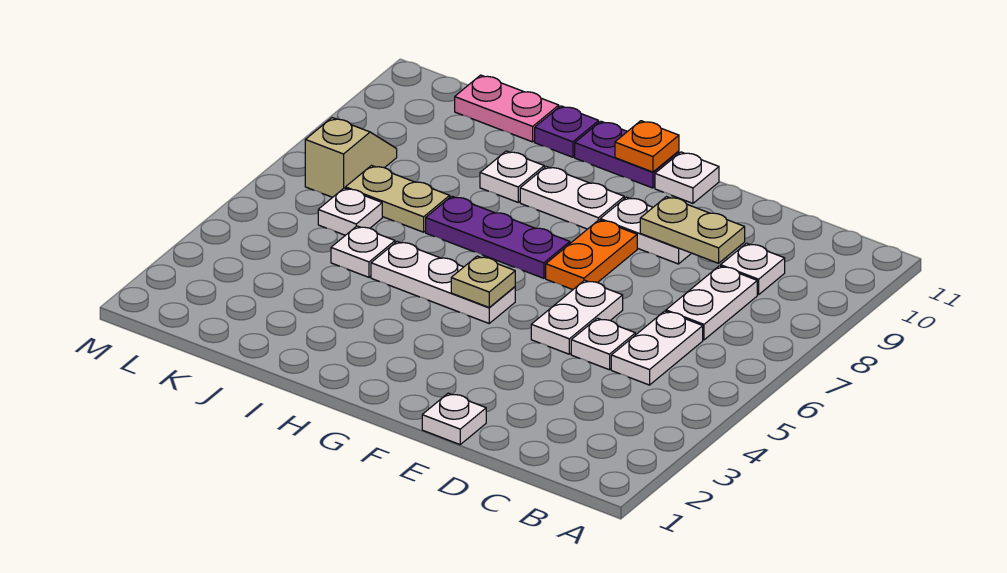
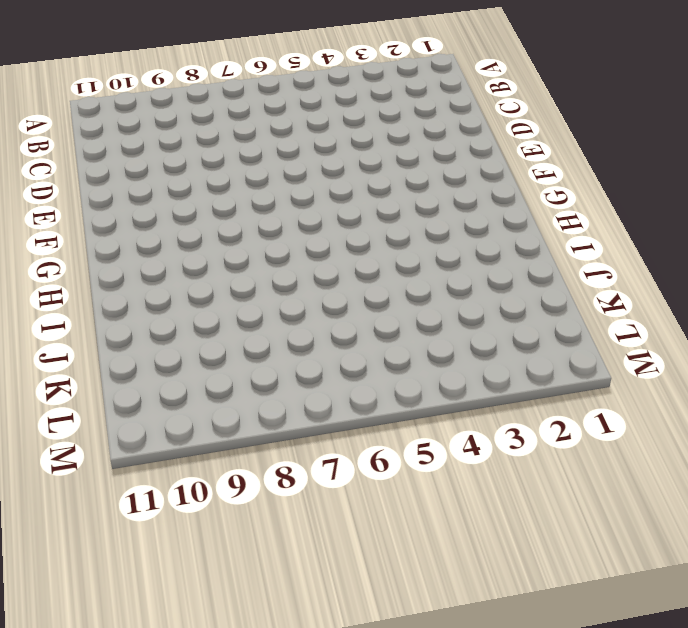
none -> white plate C5:C6 level 1
none -> white plate C7:C8 level 1
none -> white plate C9 level 1

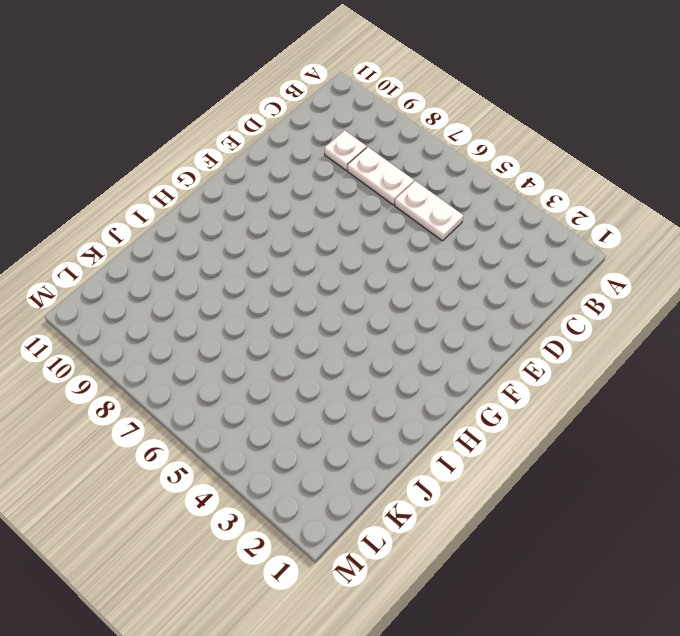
none -> white plate D5 level 1
none -> white plate E1 level 1
none -> white plate E5:E6 level 1

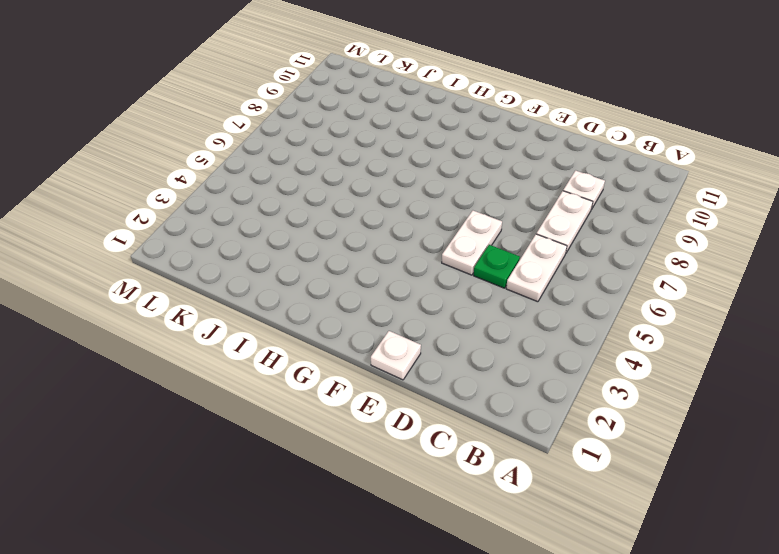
green plate D5 level 1 -> white plate D5 level 1
none -> white plate E9:F9 level 1
none -> orange plate F7:F8 level 1
none -> white plate F11 level 1

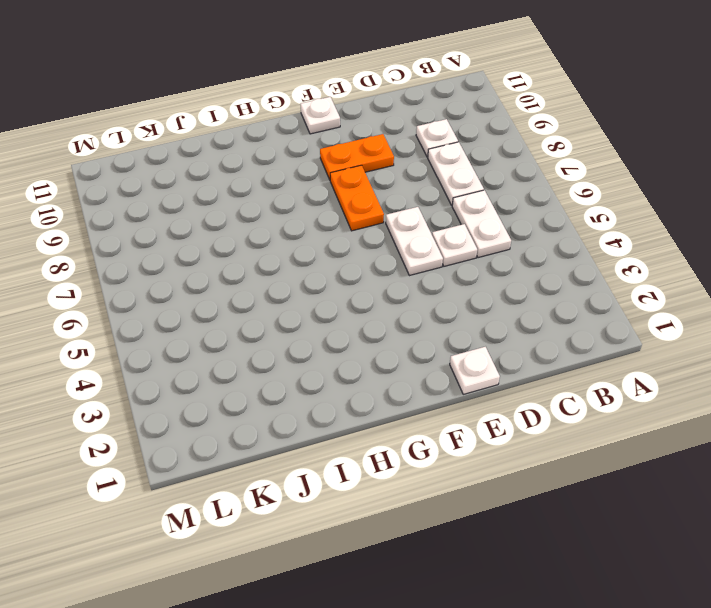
orange plate E9:F9 level 1 -> white plate E9:F9 level 1
none -> white plate G5:I5 level 1
none -> purple plate G7:I7 level 1
none -> white plate G9:H9 level 1

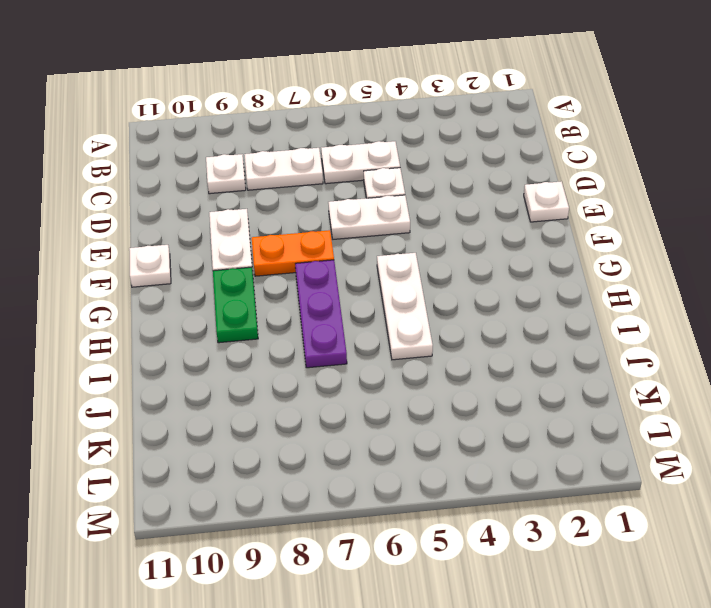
green plate G9:H9 level 1 -> white plate G9:H9 level 1
none -> purple plate G11:H11 level 1
none -> white plate I9 level 1
none -> purple plate I11 level 1

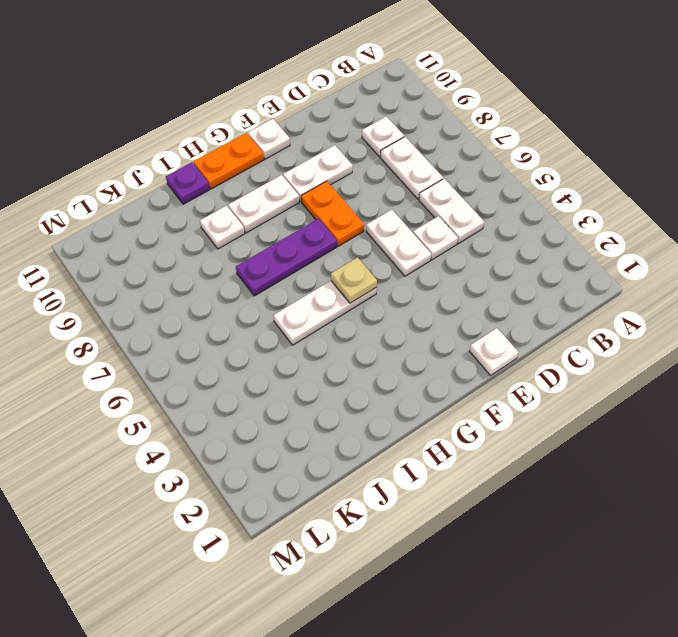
orange plate G11:H11 level 1 -> purple plate G11:H11 level 1
none -> white plate J5 level 1
none -> tan plate J7:K7 level 1
none -> pink plate J11:K11 level 1

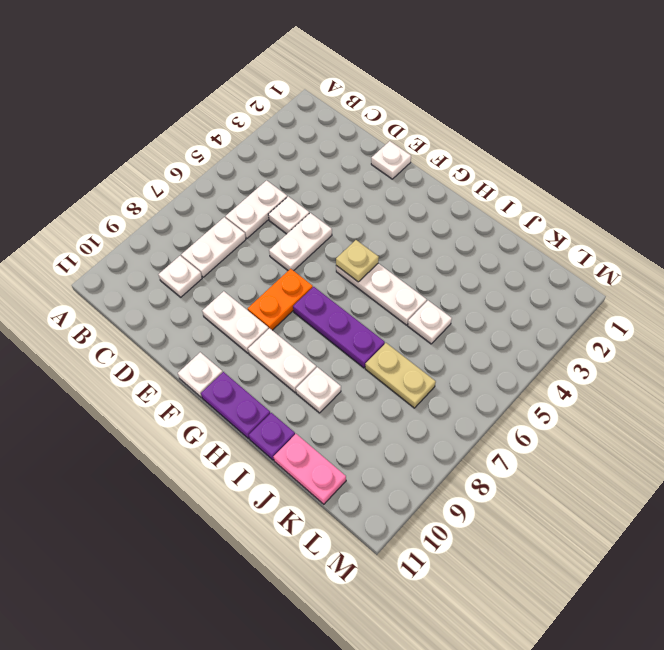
none -> white plate K6 level 1
none -> tan slope L7:L8 level 1 top 7
none -> tan plate D9:E9 level 2

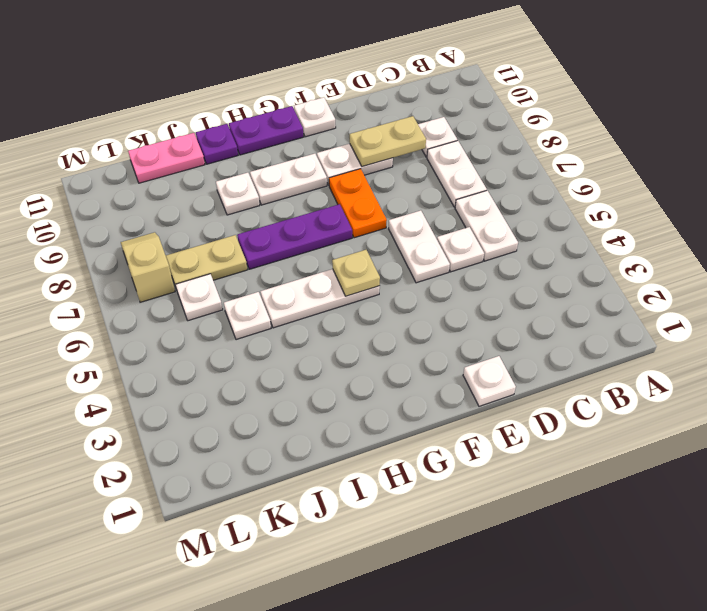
none -> orange plate G11 level 2

